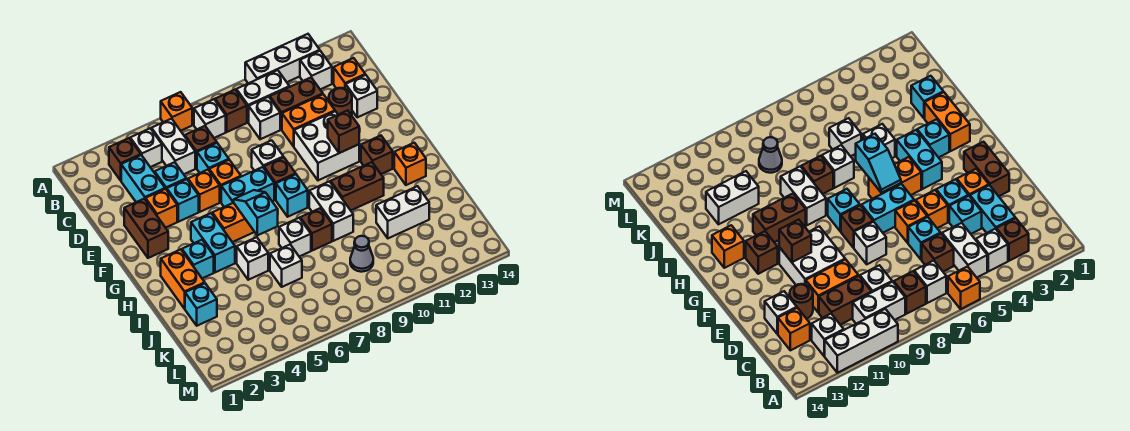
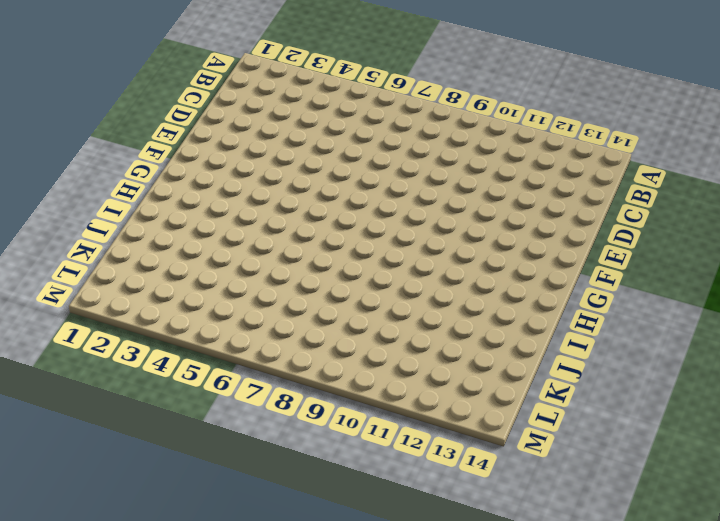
none -> orange brick A6 level 1
none -> white brick A10:A12 level 1
none -> brown brick B3 level 1
none -> white brick B4 level 1

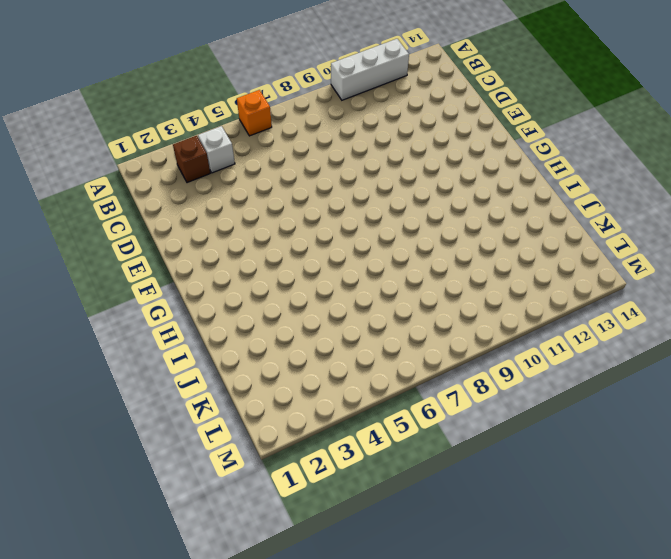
none -> white brick B5:C5 level 1
none -> white brick B7 level 1
none -> brown brick B8 level 1
none -> white brick B9:B10 level 1

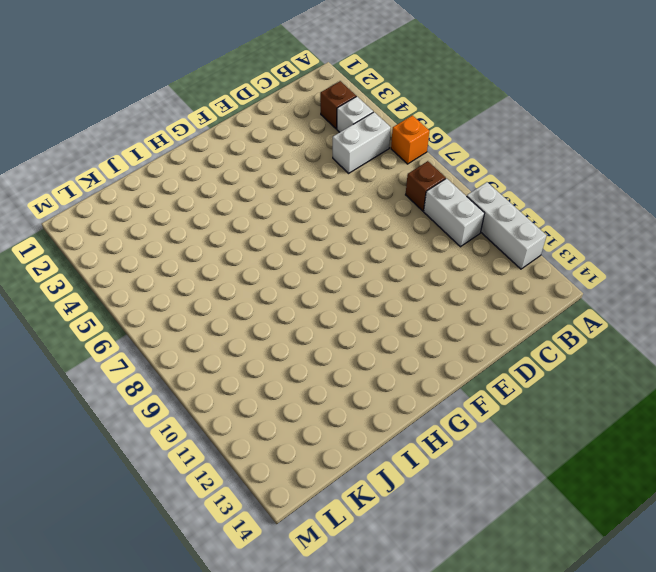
none -> white brick B7 level 1
none -> white brick B12 level 1
none -> cyan brick C3:D3 level 1
none -> brown brick C6 level 1

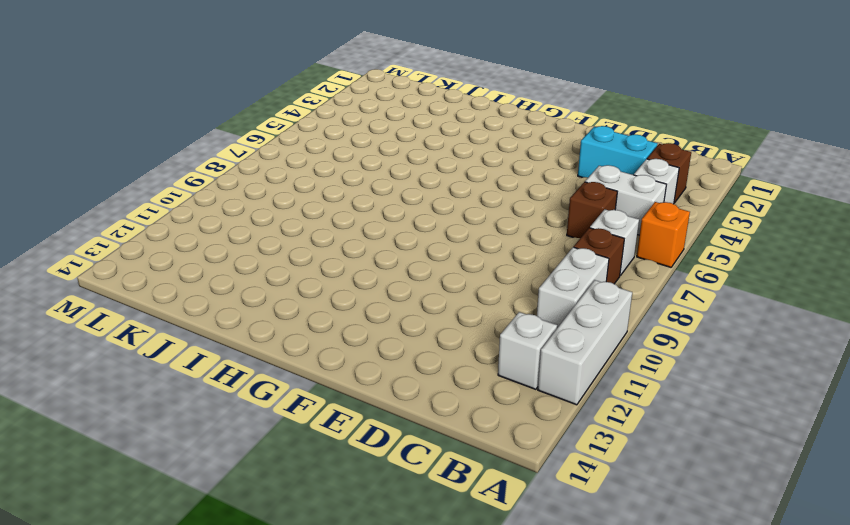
none -> white brick C9 level 1
none -> brown brick C10:C11 level 1
none -> orange brick C13 level 1
none -> cyan brick D4 level 1

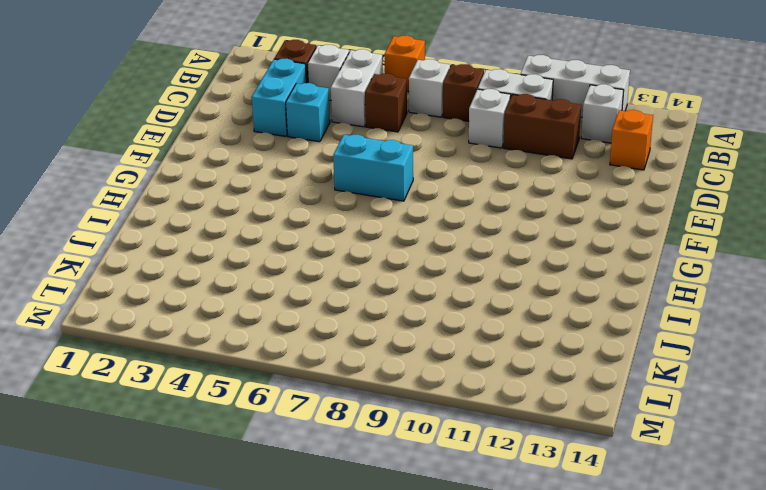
none -> cyan brick D6 level 1
none -> orange brick D10:D11 level 1
none -> brown round brick D12 level 1
none -> white brick D13 level 1

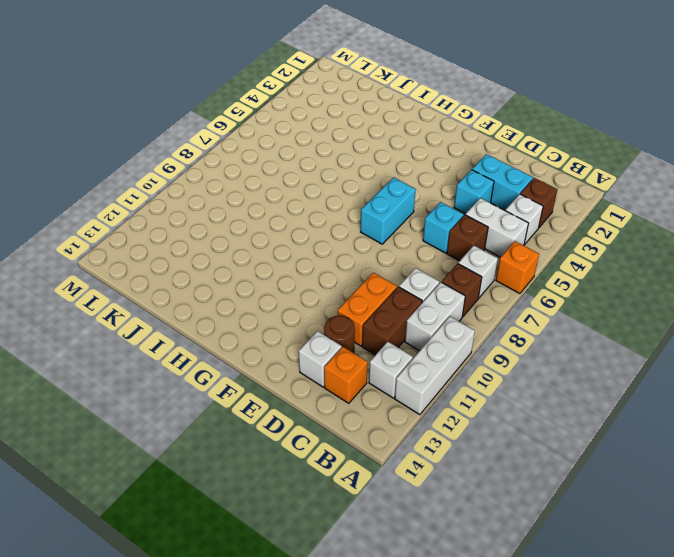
none -> brown brick E2:F2 level 1
none -> orange brick E3 level 1
none -> cyan brick E4 level 1
none -> orange brick E5 level 1

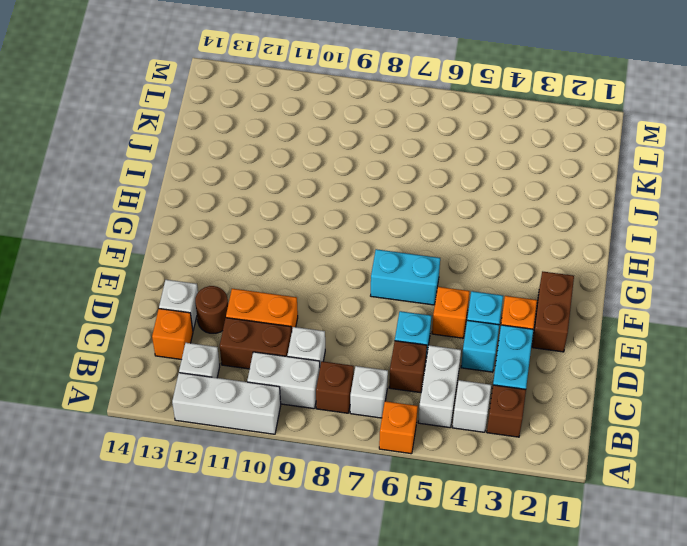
none -> orange brick E6 level 1
none -> white brick E8 level 1
none -> white brick E10:F11 level 1
none -> brown brick F8 level 1

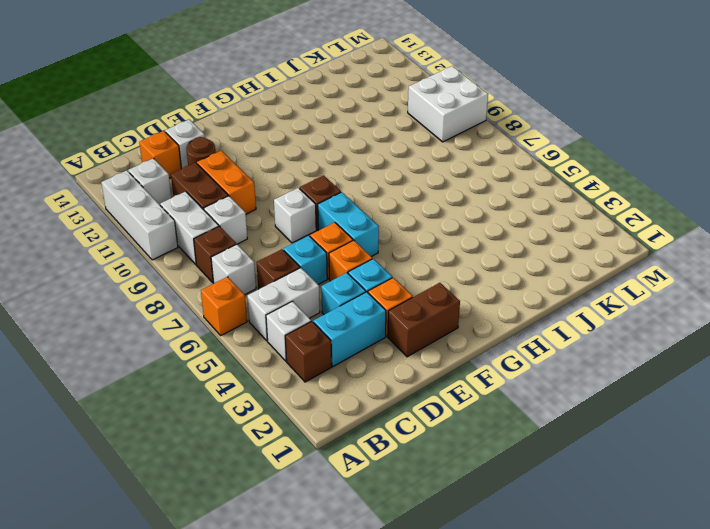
white brick L9:M10 level 1 -> white brick E10:F11 level 1
none -> cyan brick G4:H4 level 1
none -> orange brick G5:G6 level 1
none -> cyan brick G8 level 1
none -> brown brick G12 level 1

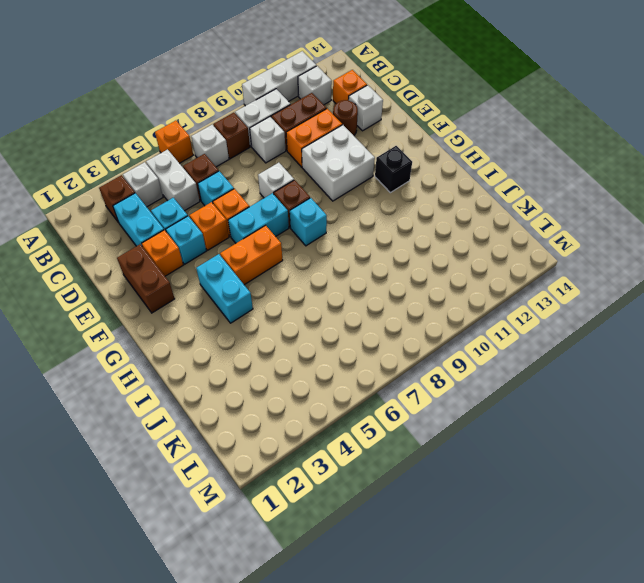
black brick G12 level 1 -> brown brick G12 level 1
none -> orange brick H2:I2 level 1
none -> cyan brick H3 level 1
none -> white brick H9:I9 level 1
none -> brown brick H10:H11 level 1

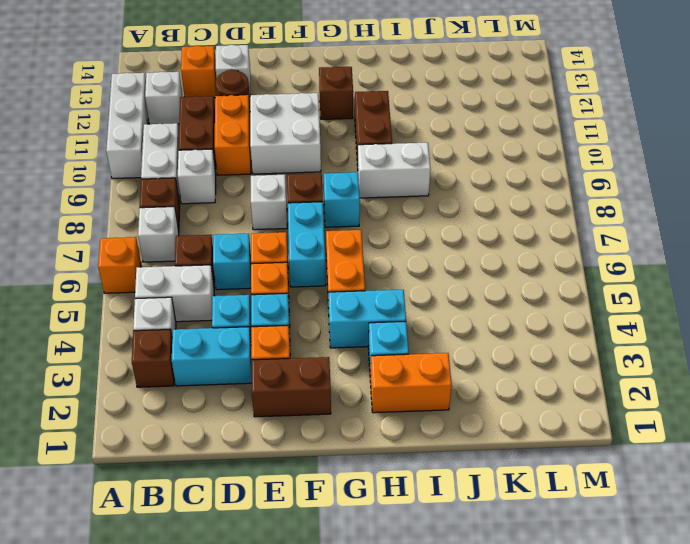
none -> orange brick H13 level 1
none -> white brick I5 level 1
none -> white brick I7 level 1
none -> brown brick I8 level 1

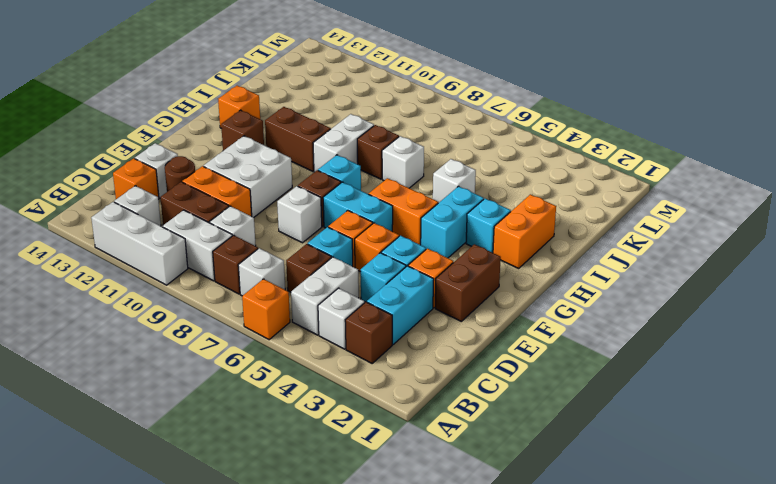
none -> cyan brick J2 level 1
none -> white brick J6 level 1
none -> white brick J11:J12 level 1
none -> grey cone K9 level 1

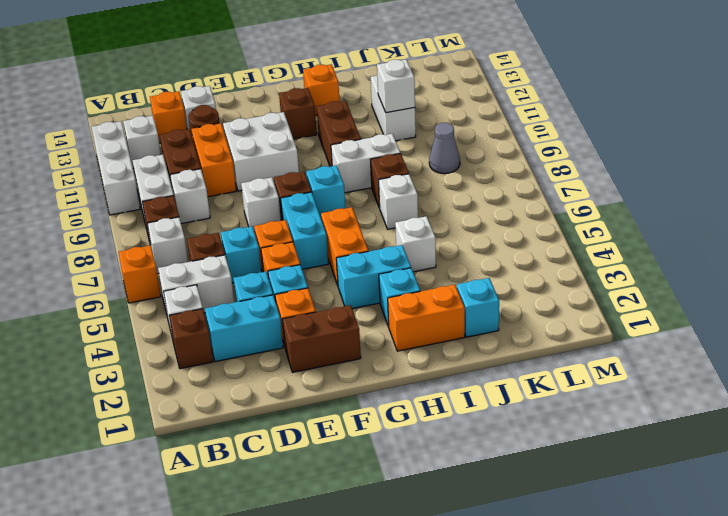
white brick J11 level 2 -> white brick J6 level 1
none -> brown brick F11 level 2
none -> cyan slope G6:H6 level 2 top H

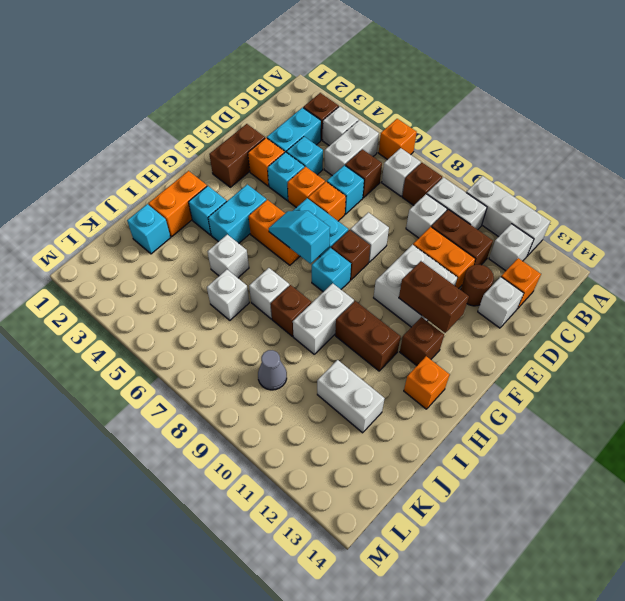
brown brick F11:F12 level 2 -> brown brick F11 level 2
cyan slope G6:G7 level 2 top 7 -> cyan slope G6:H6 level 2 top H

